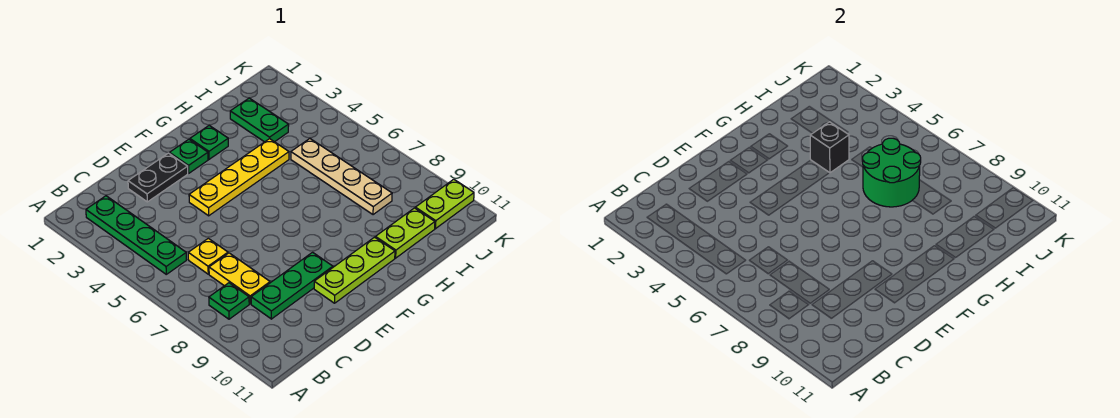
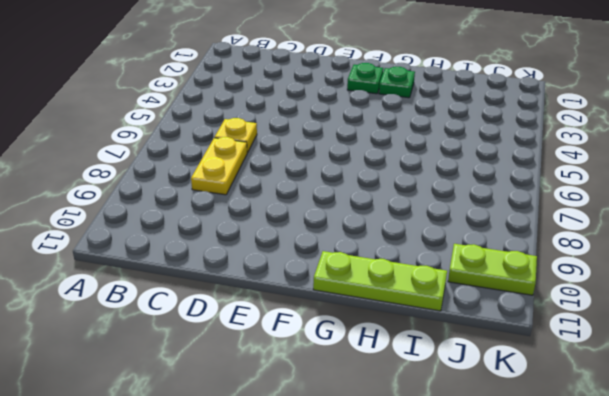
lime plate G11:I11 level 1 -> lime plate E10:G10 level 1
none -> green plate B2:B5 level 1
none -> green plate B8 level 1
none -> green plate C9:E9 level 1

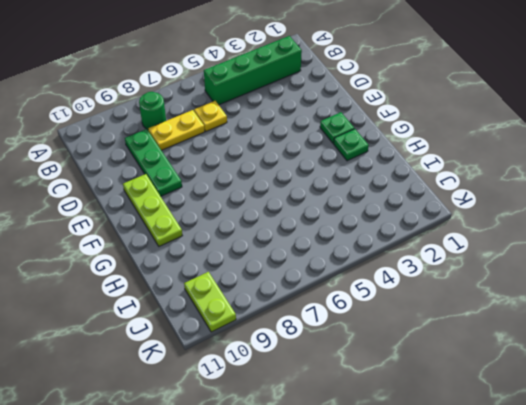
green brick B2:B5 level 1 -> green plate B2:B5 level 1
green round brick B8 level 1 -> green plate B8 level 1
none -> black plate D2:E2 level 1
none -> yellow plate E4:H4 level 1
none -> lime plate H10:I10 level 1

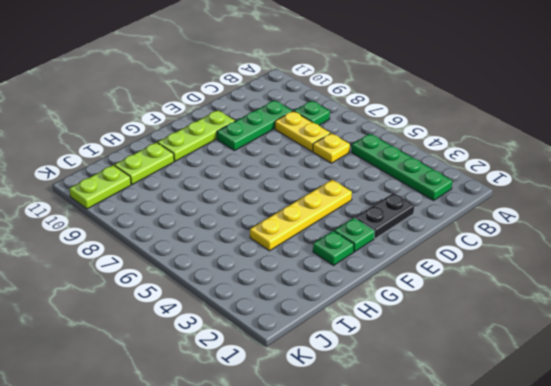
none -> green plate I2:I3 level 1
none -> tan plate I5:I8 level 1
none -> black brick H4 level 2

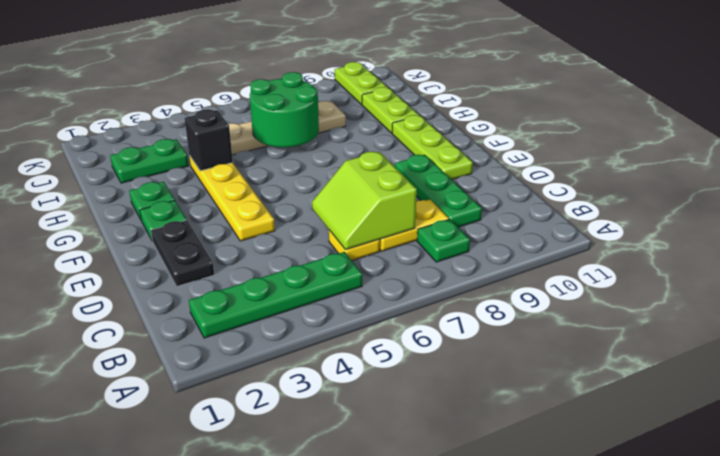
lime slope C6:D7 level 2 top 7 -> none

